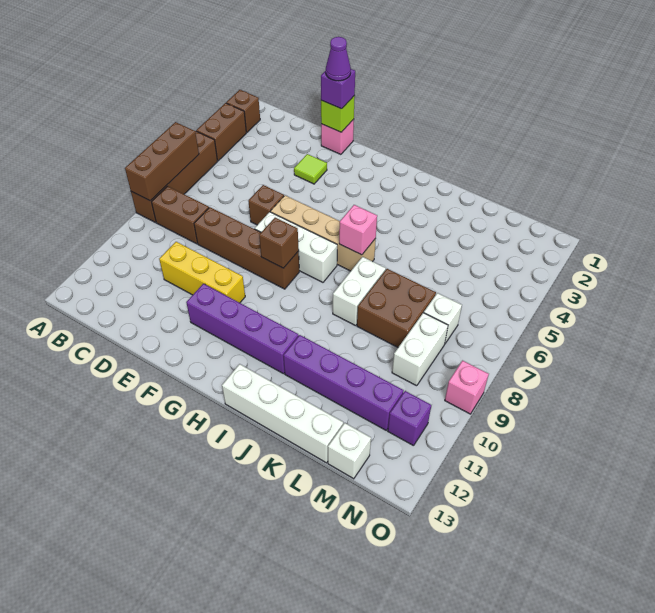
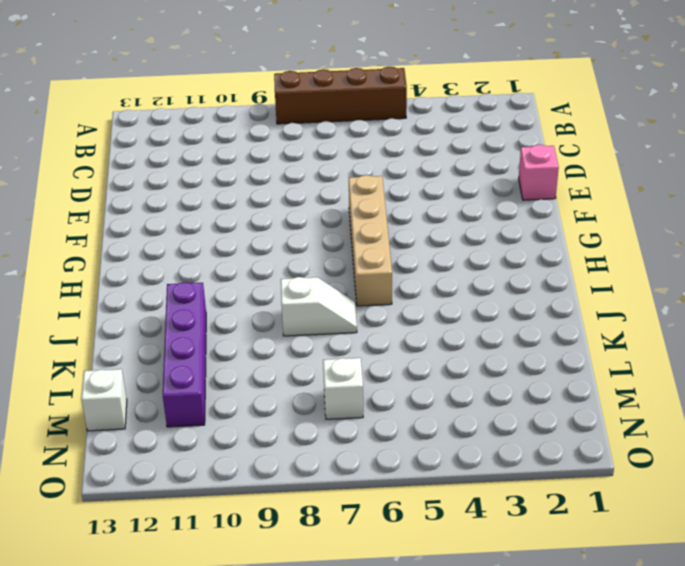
white slope J7:J8 level 1 top 8 -> white brick J7:J8 level 1
none -> brown brick A2 level 1
none -> brown brick A3:A4 level 1
none -> brown brick B8:C8 level 1

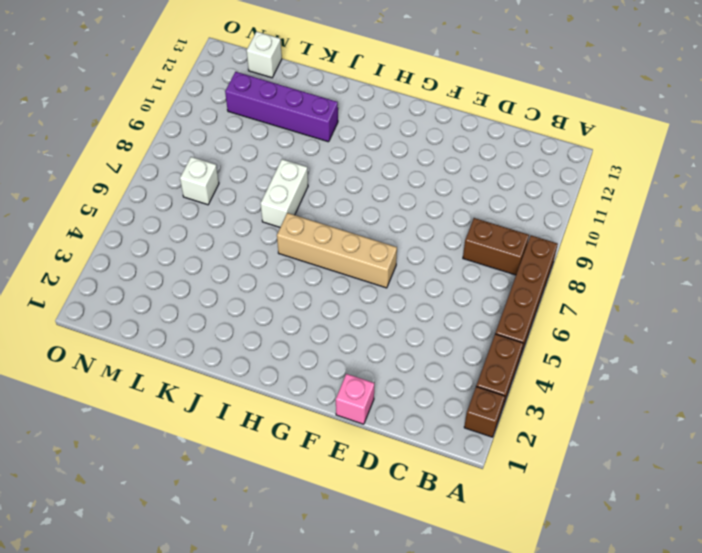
none -> brown brick D8:G8 level 1
none -> yellow brick D10:F10 level 1
none -> lime tile E3 level 1

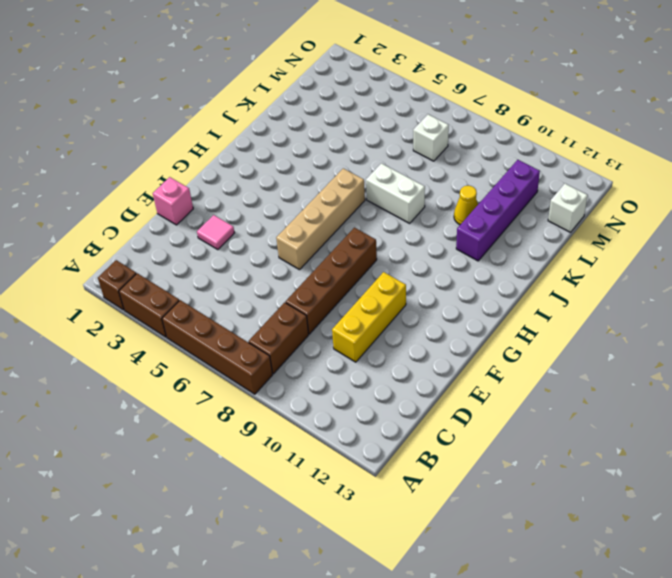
pink tile E3 level 1 -> lime tile E3 level 1
yellow cone K10 level 1 -> none
none -> brown brick E6 level 1
none -> white brick F7:H7 level 1
none -> purple brick F11:I11 level 1

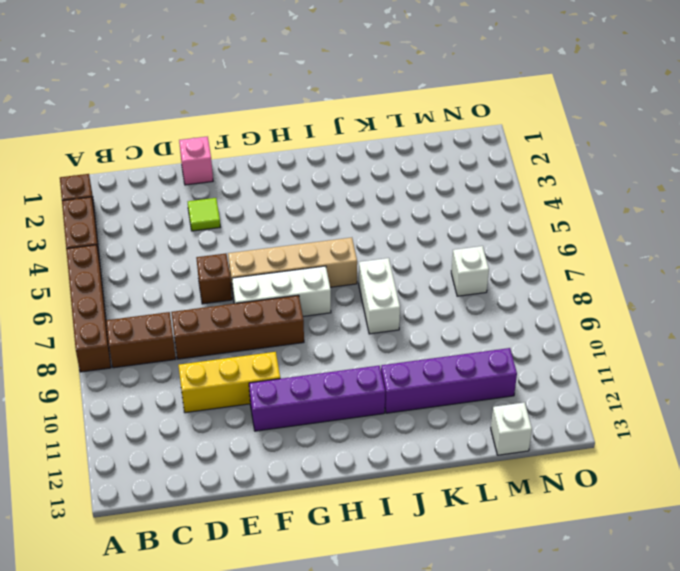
none -> white brick I13:L13 level 1
none -> brown brick K7:L8 level 1
none -> white brick M8:M9 level 1

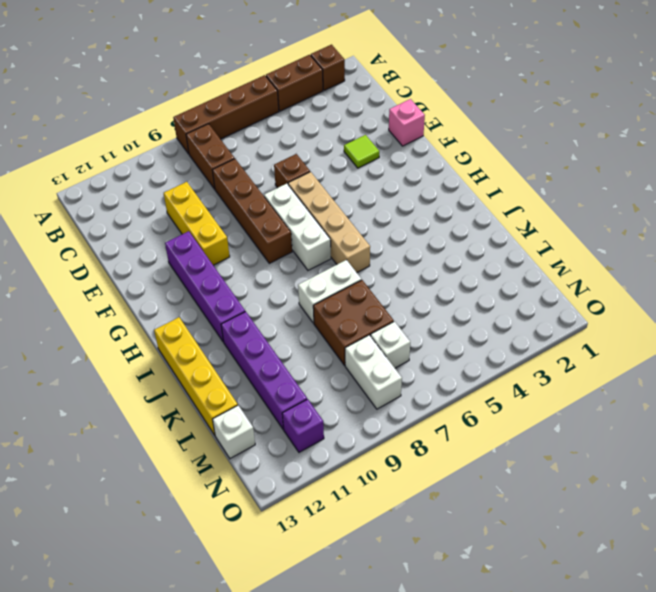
yellow brick I13:L13 level 1 -> white brick I13:L13 level 1
white brick M8:N8 level 1 -> white brick M8:M9 level 1
none -> pink brick O9 level 1
none -> brown brick A6:A8 level 2
none -> lime brick E1 level 2

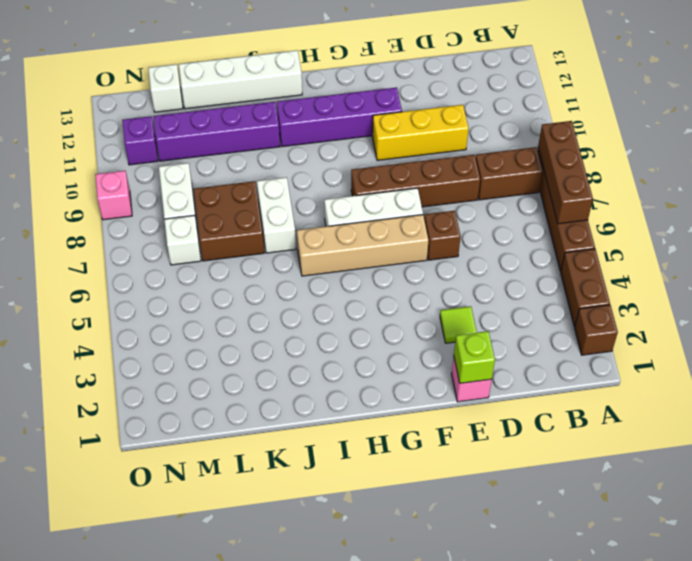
none -> brown brick G8 level 2
none -> pink brick I6 level 2
none -> purple brick E1 level 3

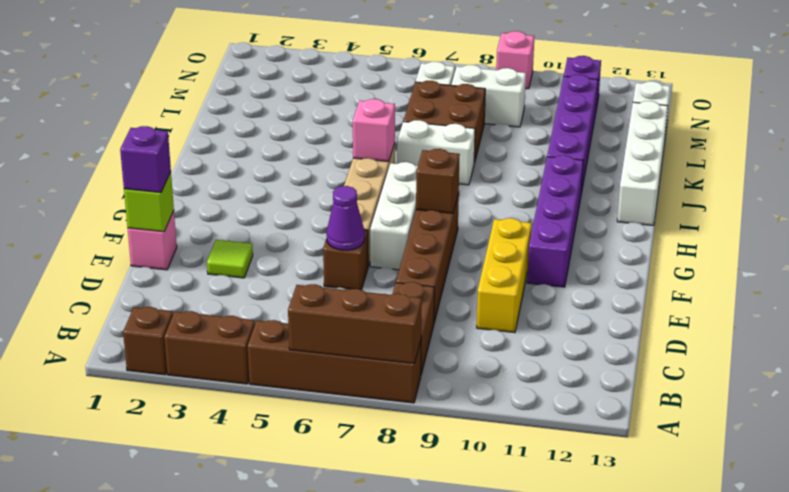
purple cone E6 level 2 -> purple cone E1 level 4

